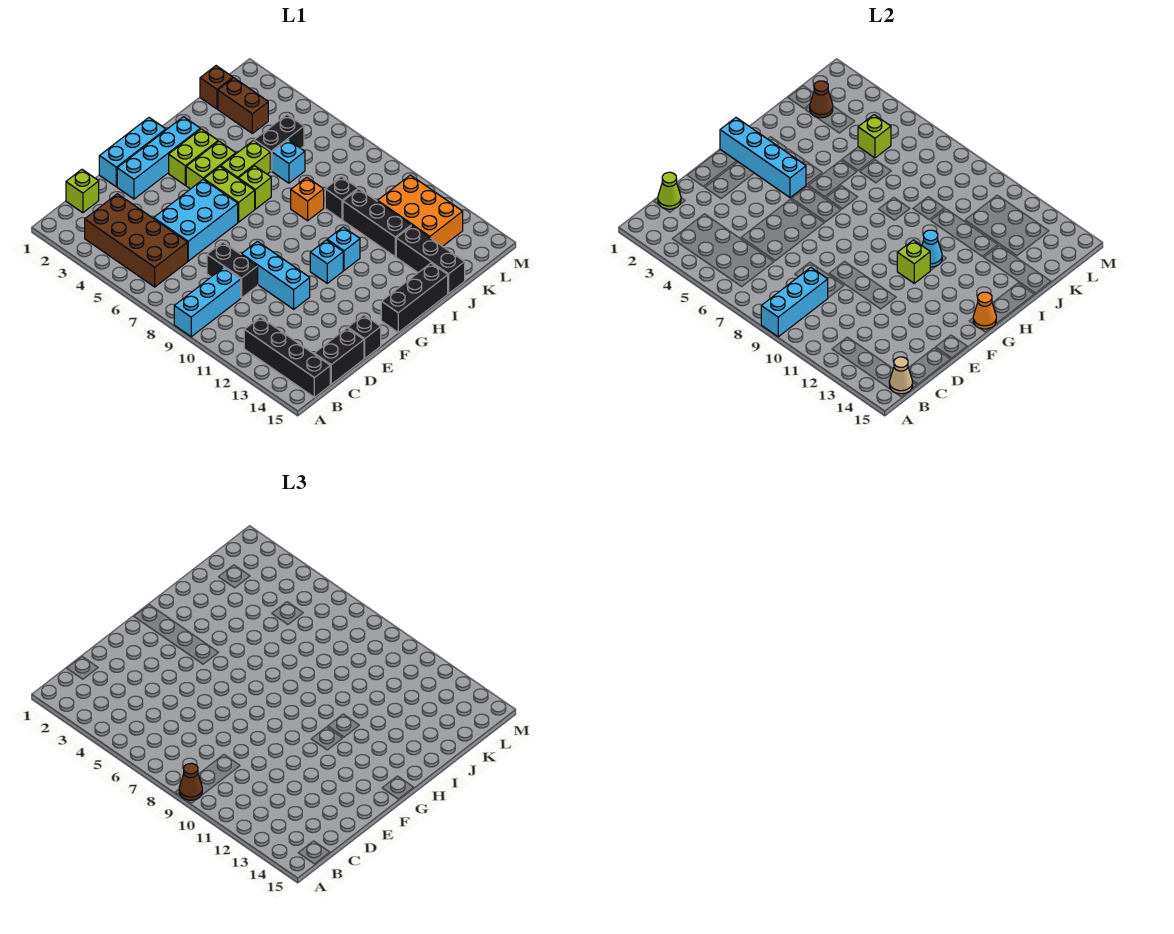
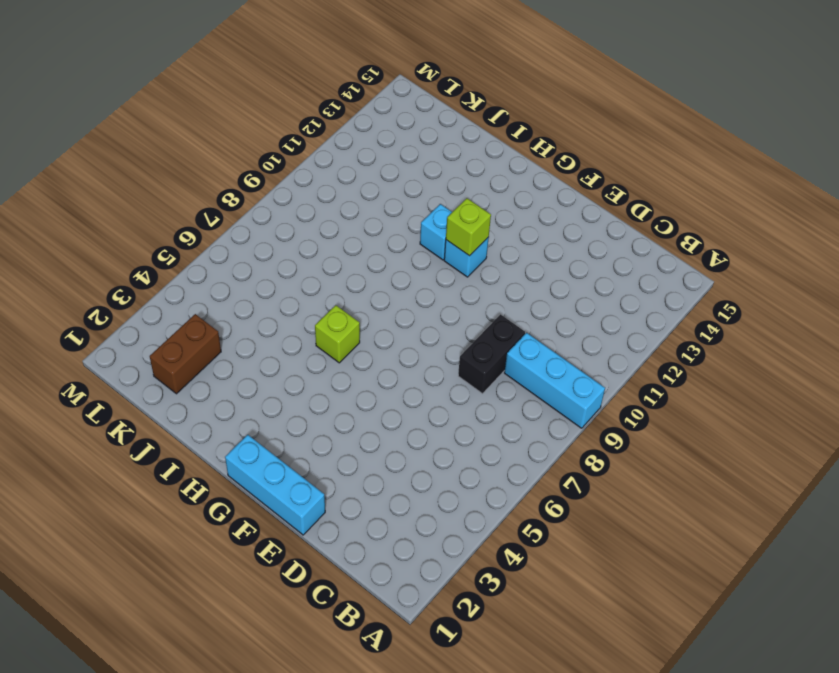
none -> brown brick B3:C6 level 1
none -> black brick B12:B15 level 1
none -> lime brick C1 level 1
none -> black brick C15:D15 level 1

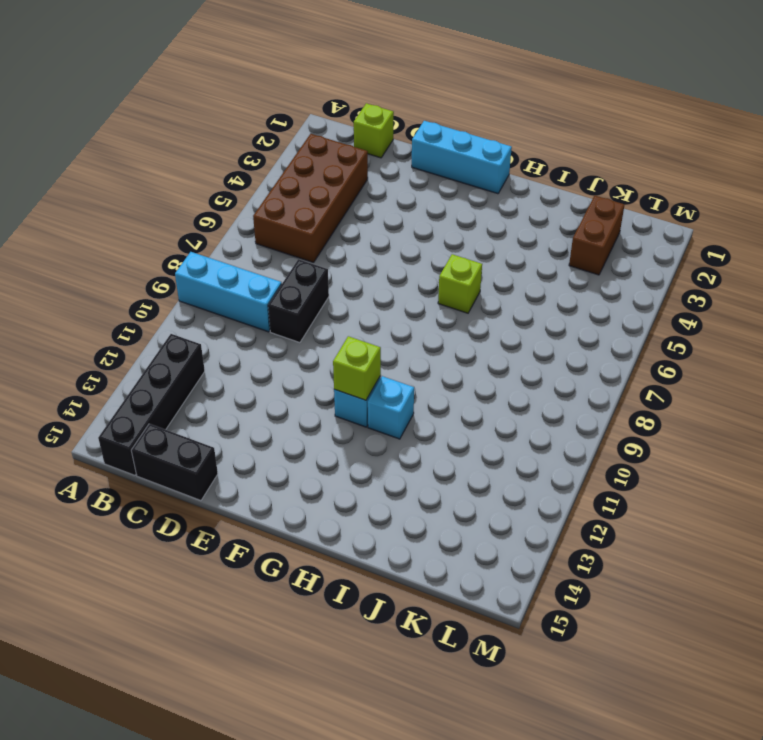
none -> cyan brick D5:F6 level 1
none -> cyan brick E2:H2 level 1
none -> cyan brick E9:E11 level 1
none -> black brick E15 level 1

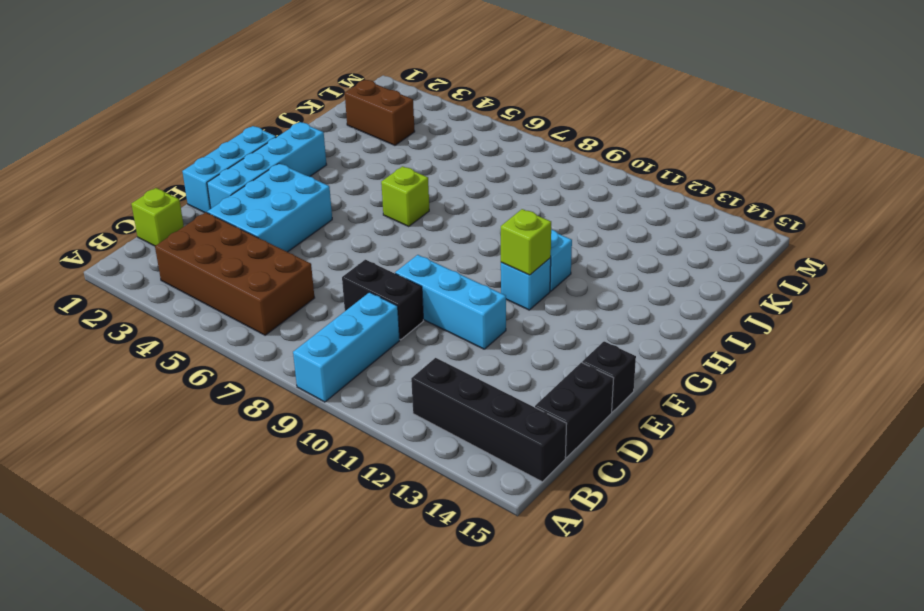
cyan brick D3:F4 level 1 -> cyan brick D5:F6 level 1
none -> lime brick G3:H3 level 1
none -> lime brick G4:H4 level 1
none -> lime brick G5:G6 level 1
none -> black brick G15:I15 level 1

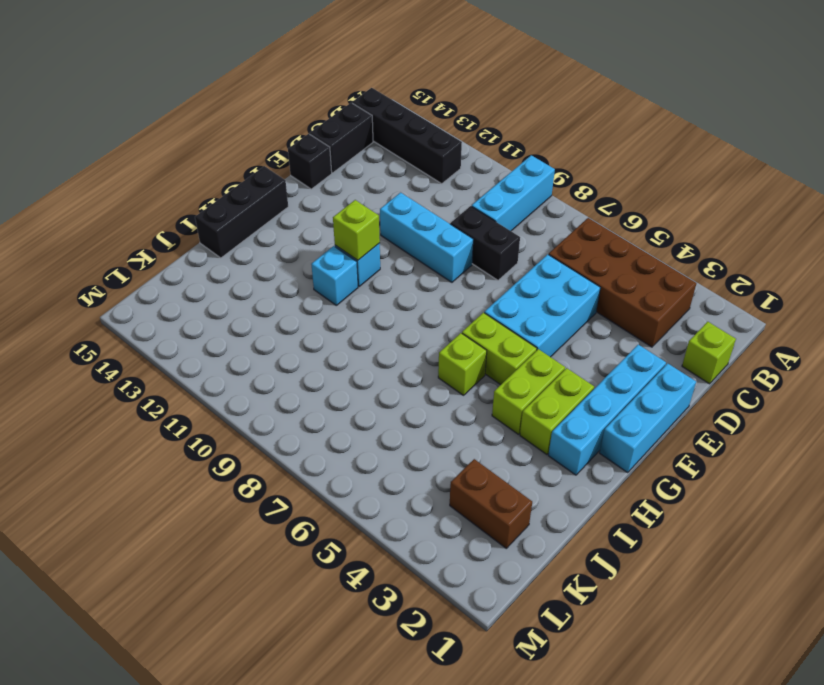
none -> lime brick H5:I5 level 1
none -> orange brick I8 level 1
none -> black brick J5:K5 level 1
none -> cyan brick J6 level 1

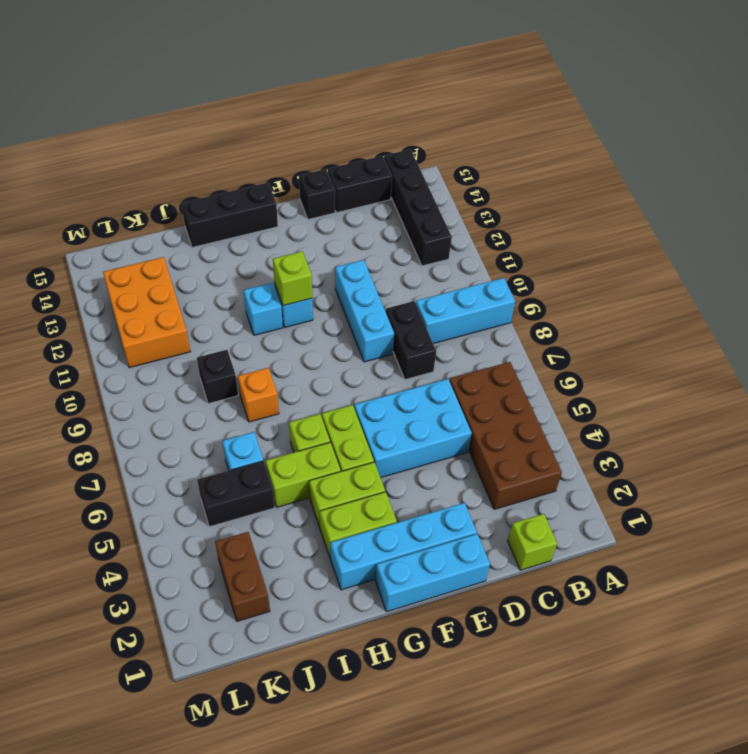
none -> black brick J10:J12 level 1
none -> black brick J13:J15 level 1
none -> brown brick K1 level 1
none -> cyan brick A9:C9 level 2

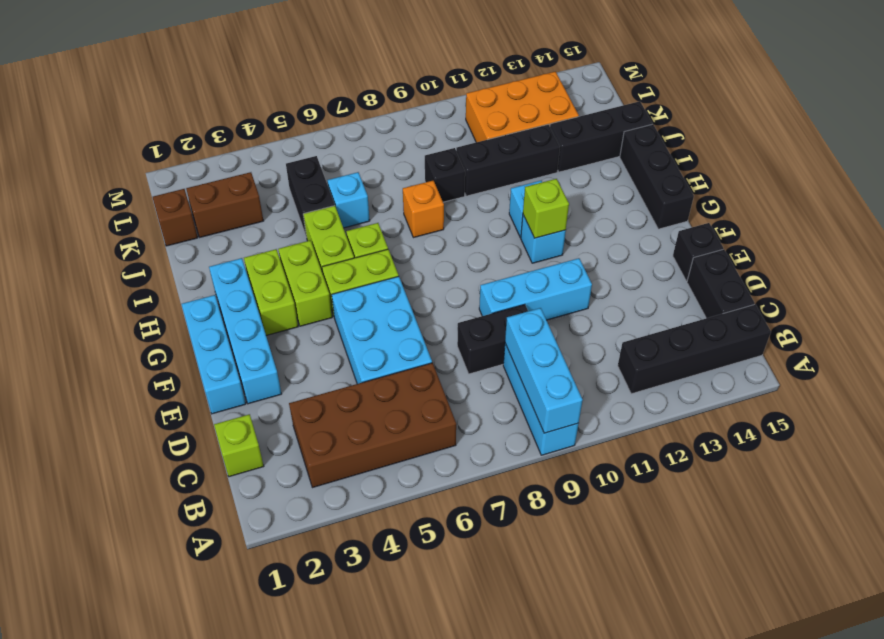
none -> tan cone B15 level 2
none -> lime cone C1 level 2
none -> cyan brick G1:G4 level 2
none -> orange cone G15 level 2

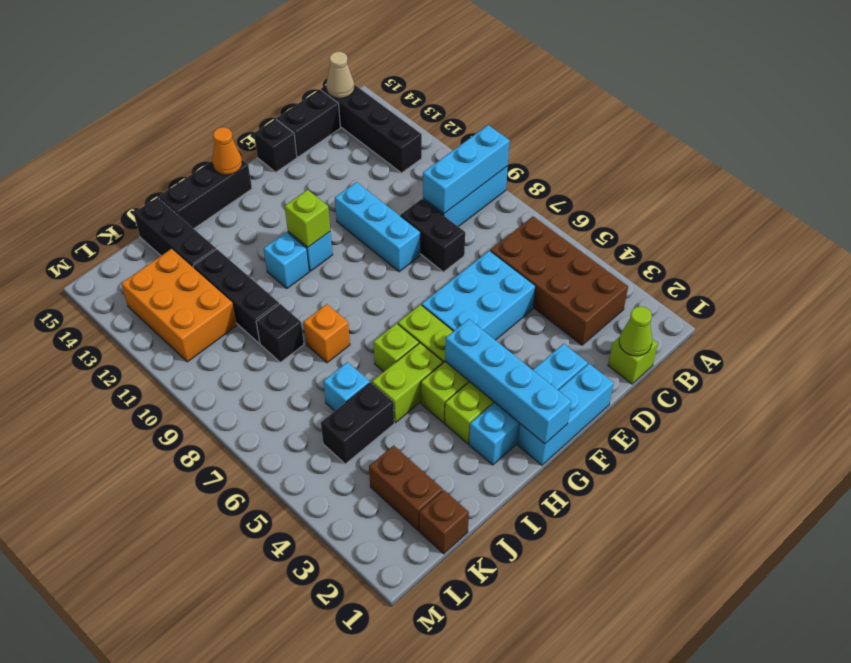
none -> cyan cone H11 level 2
none -> brown cone K2 level 2
none -> lime brick K5 level 2
none -> brown cone A9 level 3

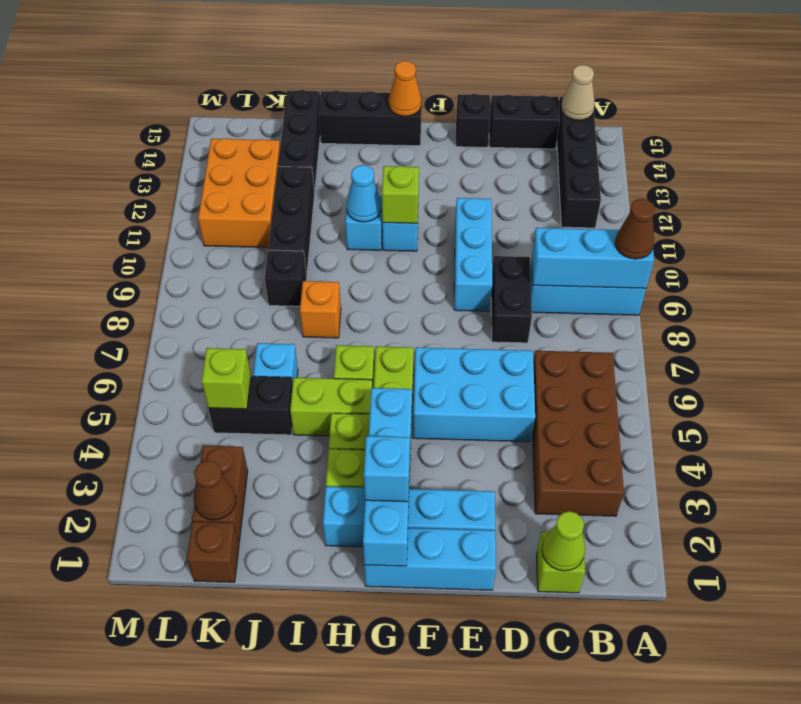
cyan brick G2 level 3 -> none

